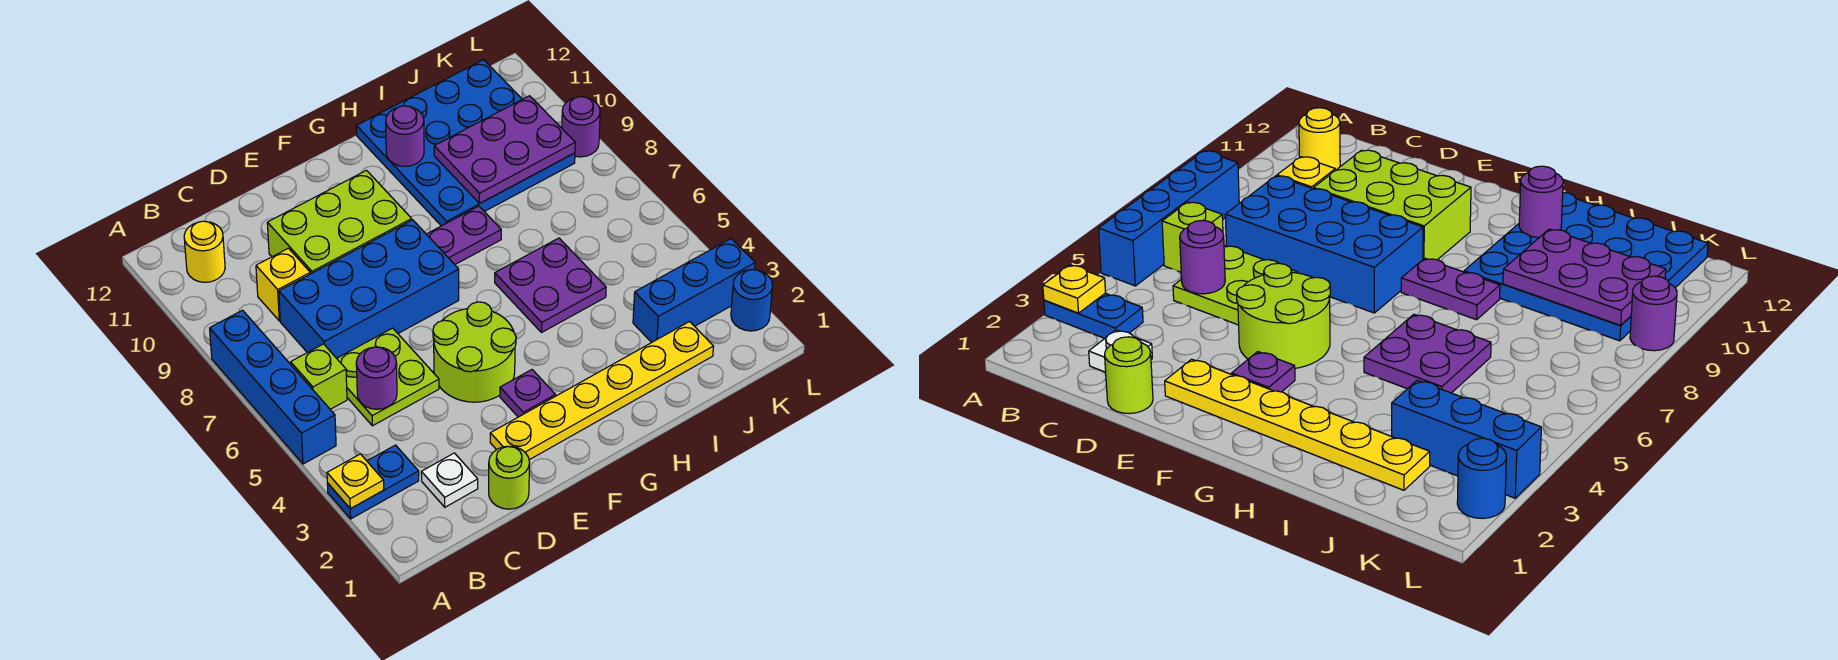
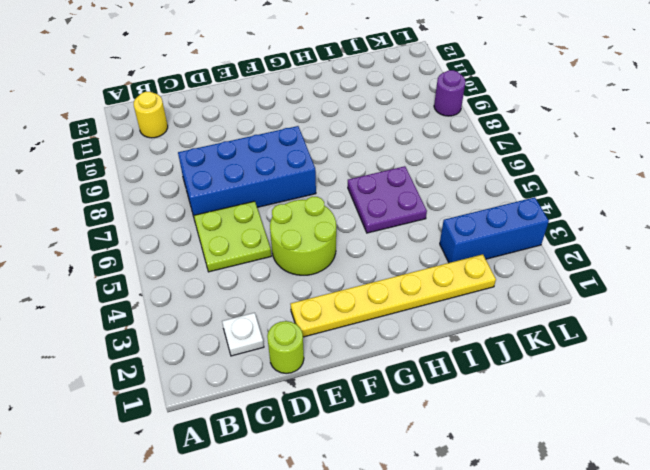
none -> blue plate A3:B3 level 1
none -> blue brick A5:A8 level 1
none -> lime brick B6 level 1

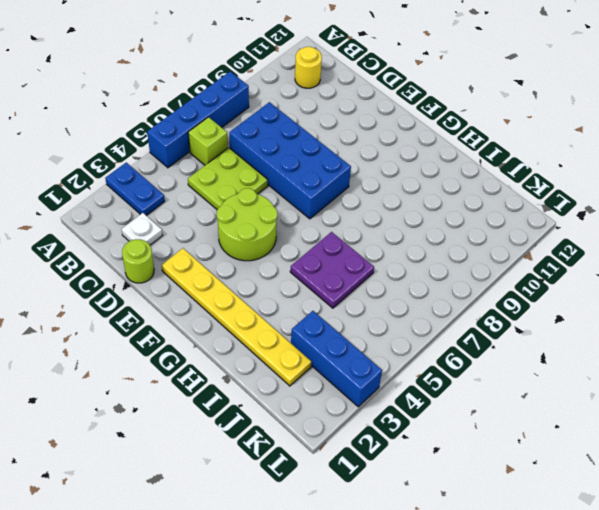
none -> yellow brick C9 level 1
none -> lime brick D9:F10 level 1
none -> purple plate F3 level 1

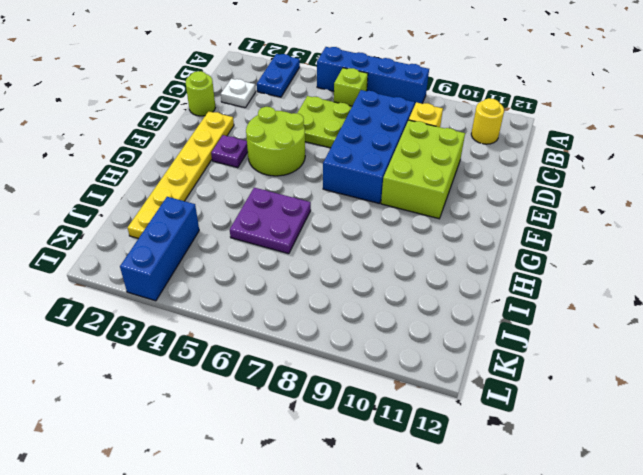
none -> purple plate G8:H8 level 1
none -> blue plate H9:K12 level 1
none -> blue round brick L2 level 1

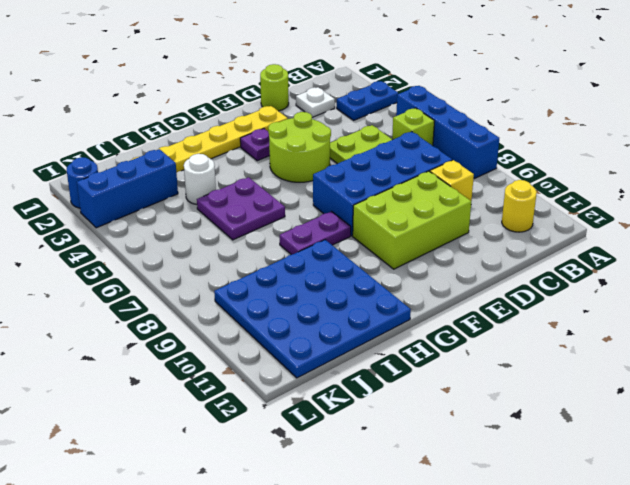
white round brick I4 level 1 -> none
none -> purple round brick L9 level 1
none -> yellow plate A3 level 2
none -> purple round brick C5 level 2

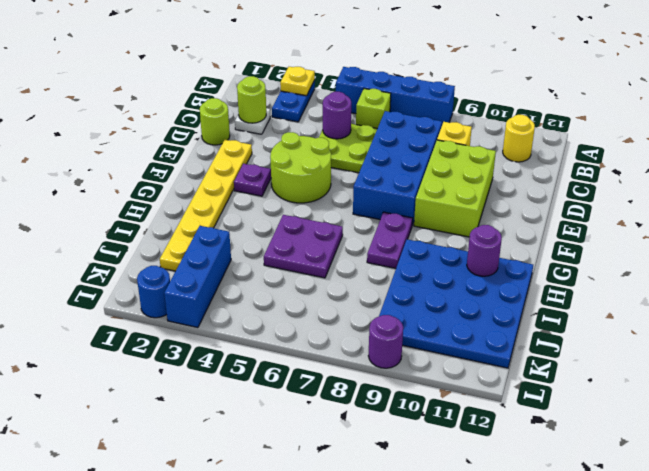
lime round brick C2 level 2 -> none
none -> purple plate I9:K10 level 2

